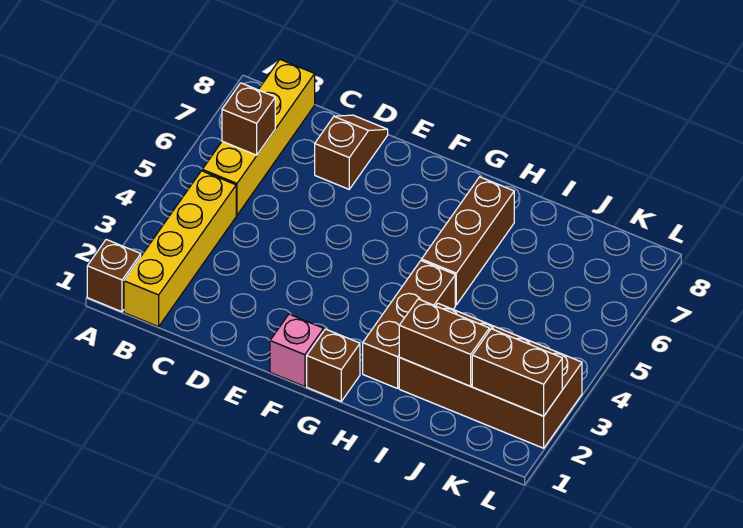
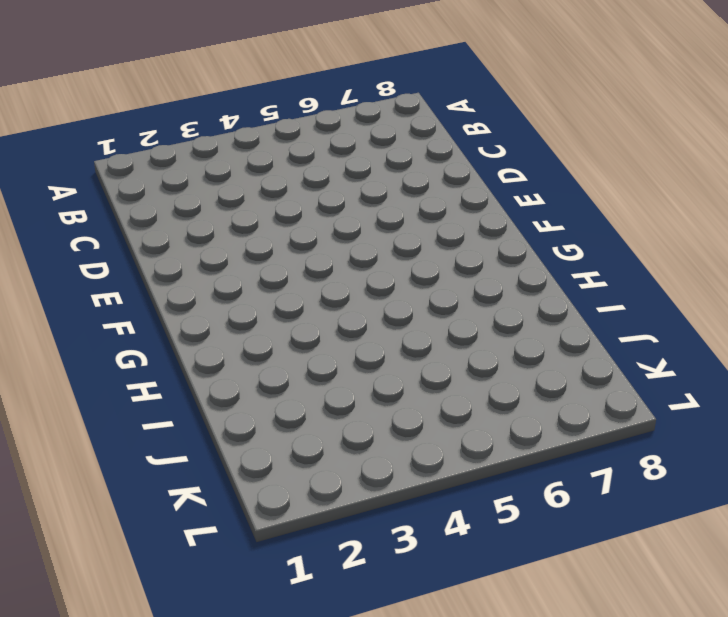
none -> brown brick A1 level 1
none -> yellow brick B1:B4 level 1
none -> yellow brick B5:B8 level 1

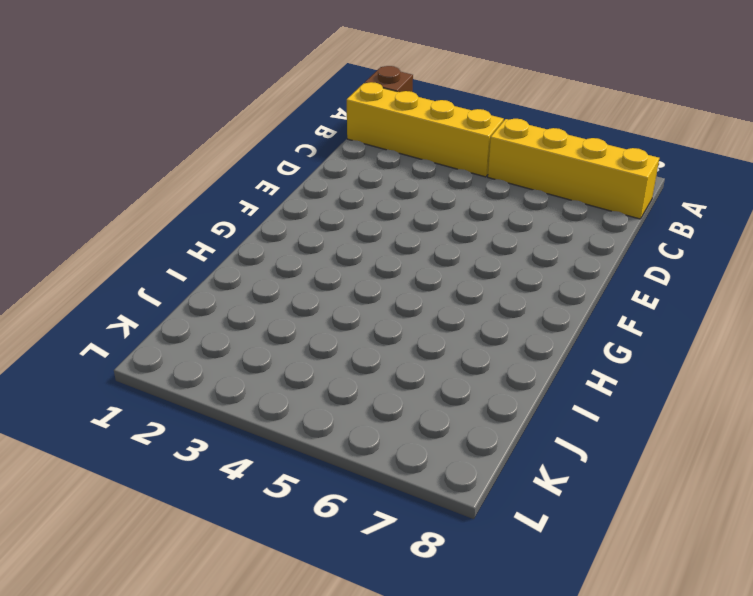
none -> brown slope D7:D8 level 1 top 7
none -> pink brick F1 level 1
none -> brown brick G1 level 1

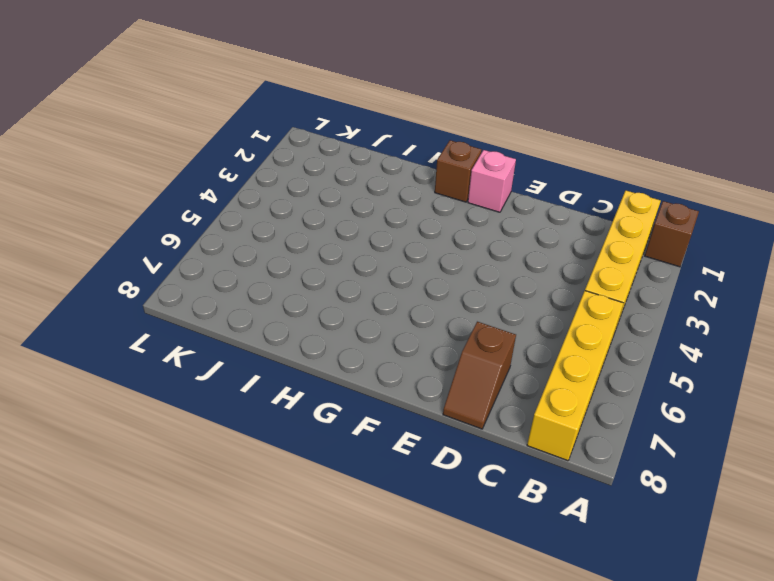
none -> brown brick H2:H4 level 1
none -> brown brick H5:H7 level 1
none -> brown brick I2:L3 level 1

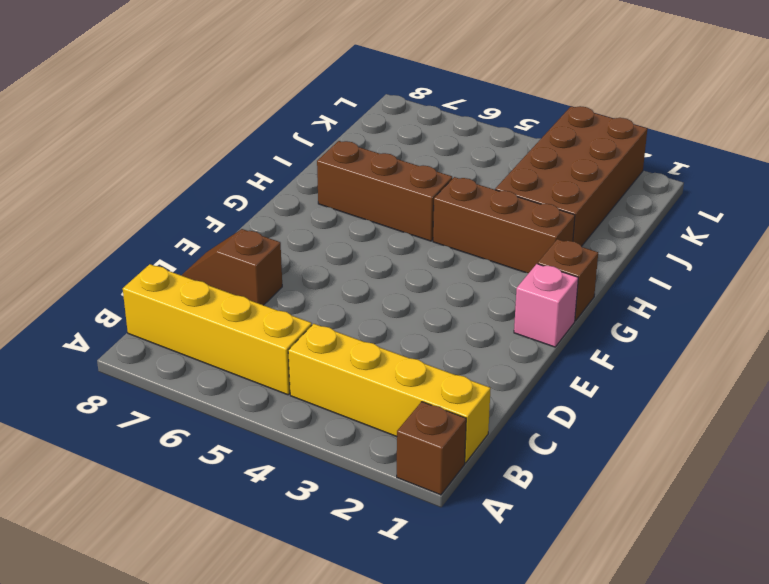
none -> brown brick B6 level 2
none -> brown brick I2:J2 level 2
none -> brown brick K2:L2 level 2

